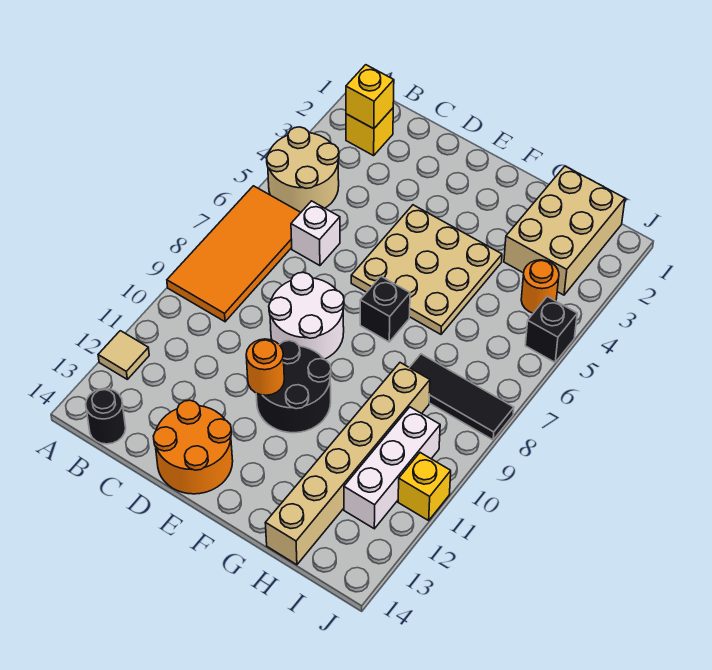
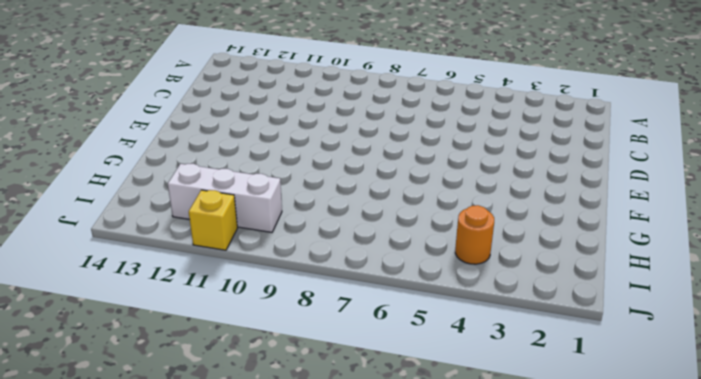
none -> tan round brick A4:B5 level 1
none -> orange tile A6:B9 level 1
none -> tan tile A12 level 1

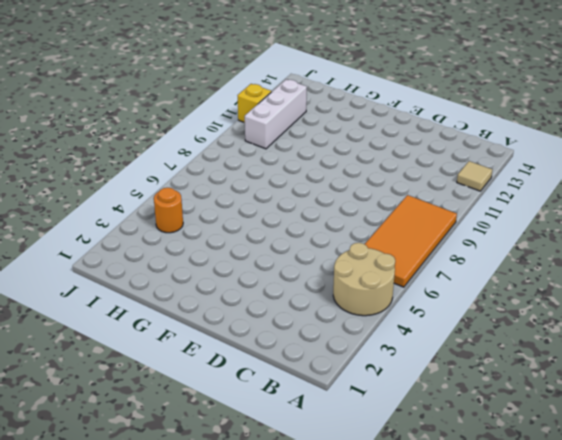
none -> yellow brick B2 level 1
none -> black round brick B14 level 1
none -> white brick C6 level 1

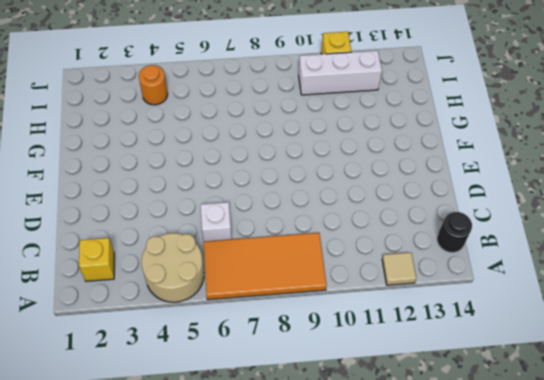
none -> white round brick D8:E9 level 1
none -> orange round brick D13:E14 level 1
none -> tan plate E4:G6 level 1

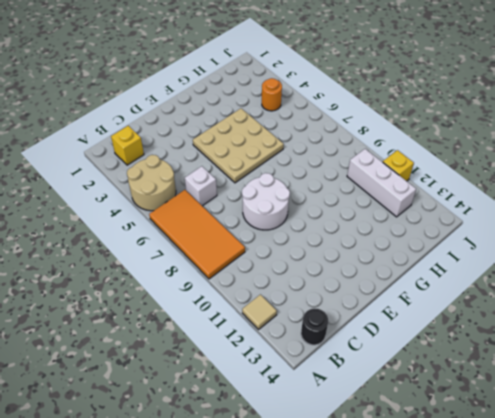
none -> orange round brick D13:E14 level 1
none -> black round brick E10:F11 level 1
none -> black brick F7 level 1

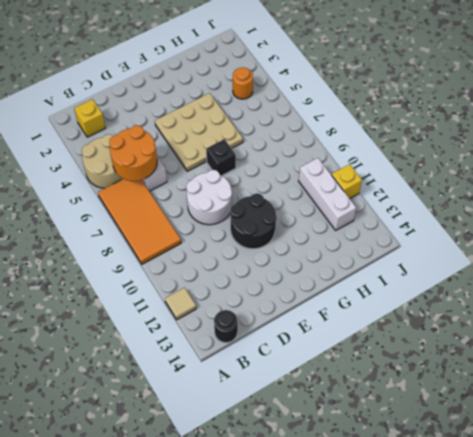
orange round brick B5:C6 level 2 -> orange round brick D13:E14 level 1
none -> tan brick H1:I3 level 1
none -> black tile H8:J8 level 1
none -> tan brick H9:H14 level 1

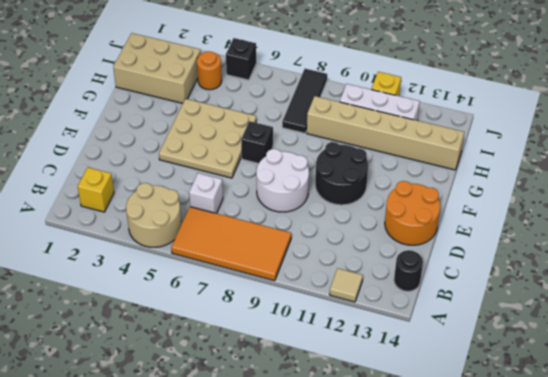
none -> yellow brick B2 level 2
none -> orange round brick E11 level 2

